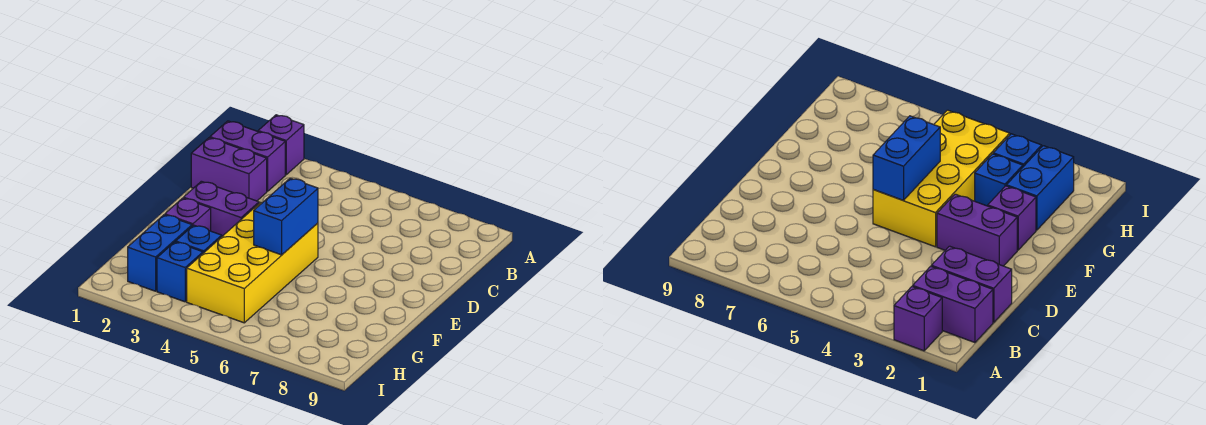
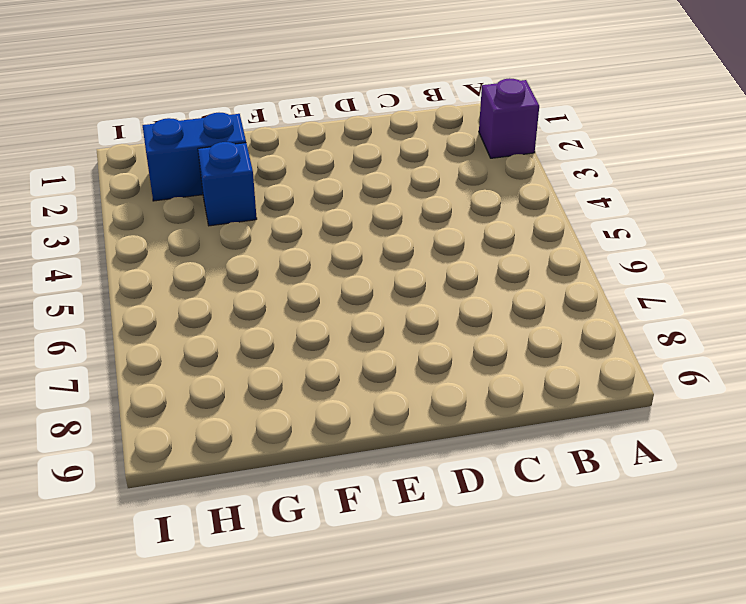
none -> purple brick B1:B2 level 1
none -> purple brick C1:C2 level 1

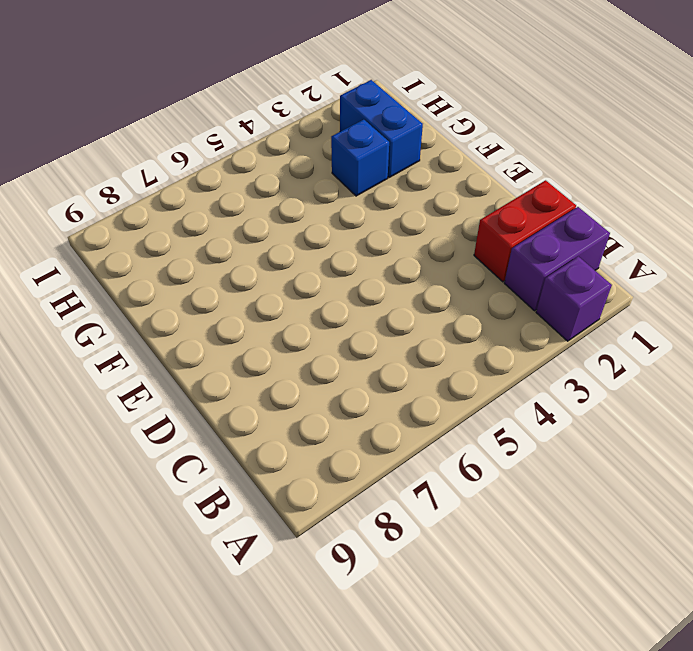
red brick C1:C2 level 1 -> purple brick C1:C2 level 1
none -> purple brick E2:E3 level 1
none -> yellow brick E4:H5 level 1

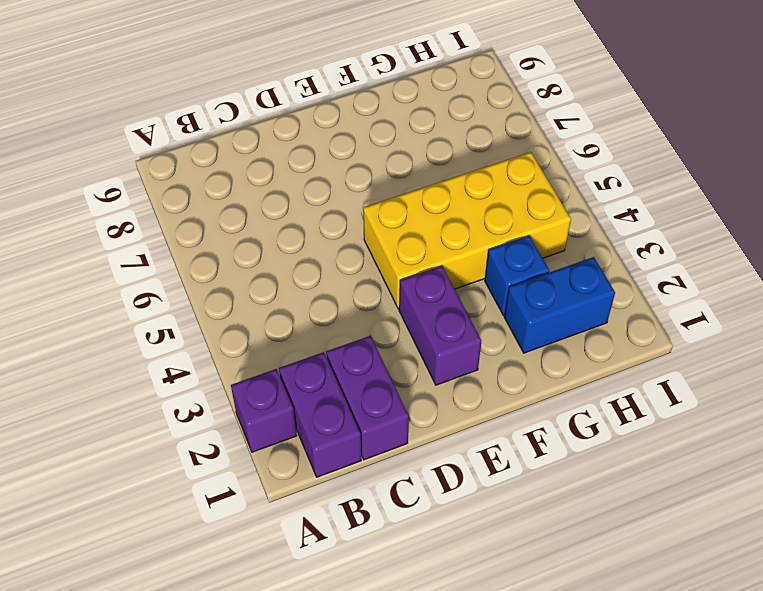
none -> purple brick F2 level 1
none -> blue brick H3 level 1

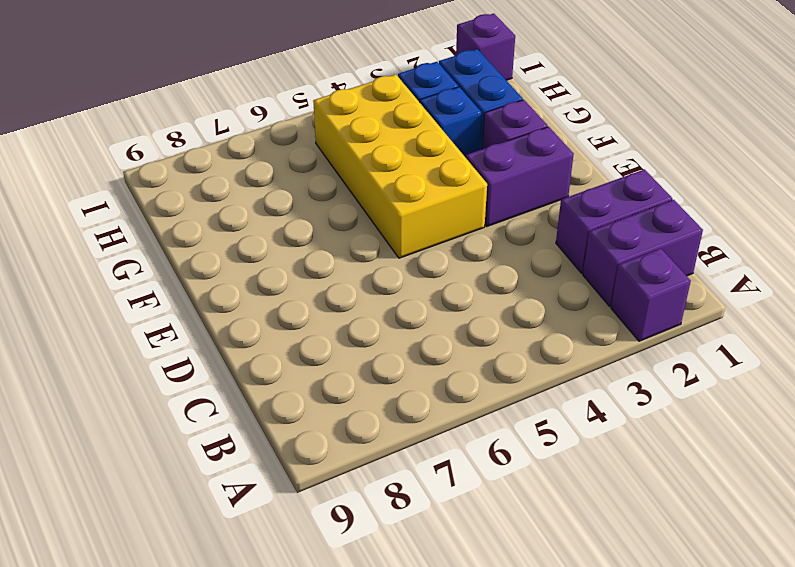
purple brick I1 level 1 -> none
none -> blue brick E5:F5 level 2

